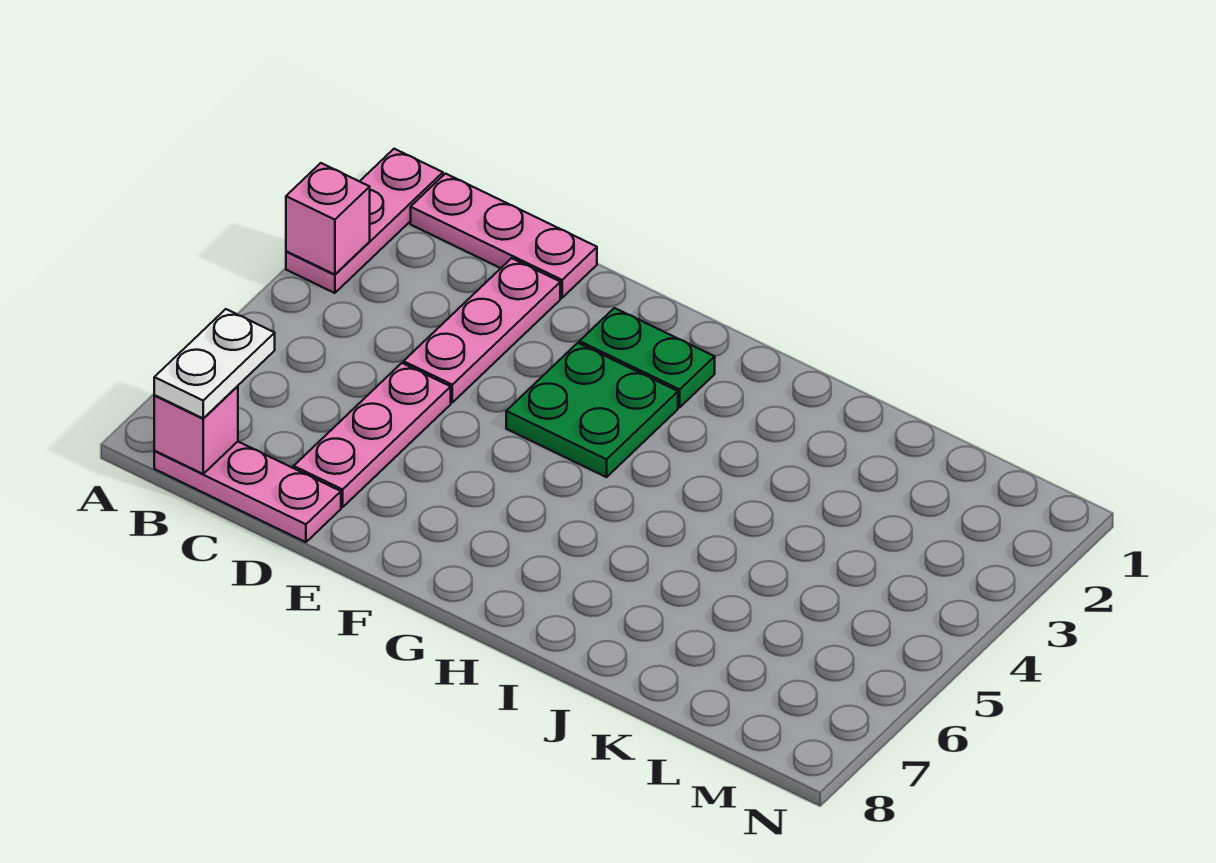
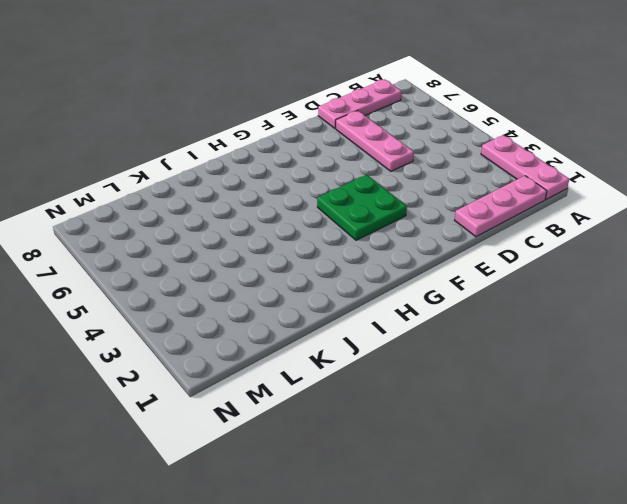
none -> pink plate D2:D4 level 1
none -> green plate F2:G2 level 1

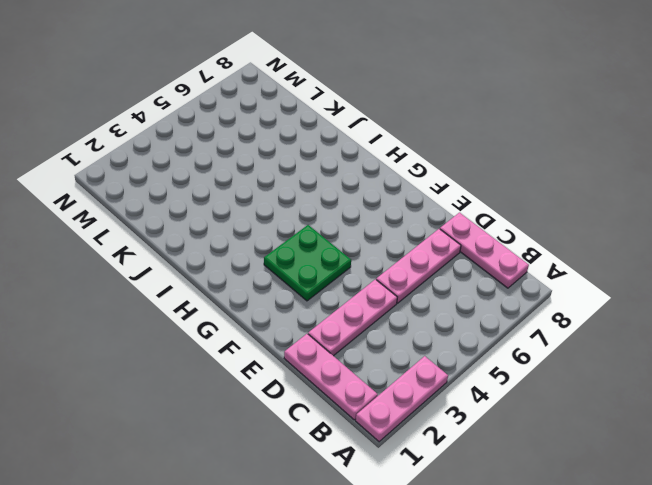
none -> green plate F2:G2 level 1
none -> pink brick A3 level 2

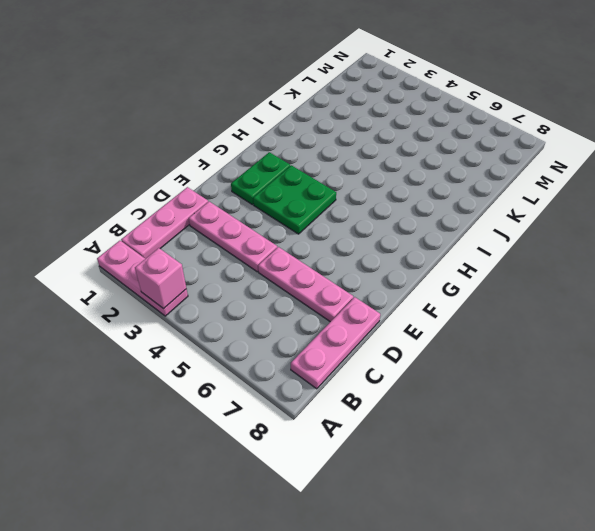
none -> pink brick B8 level 2
none -> white plate B7:B8 level 3

